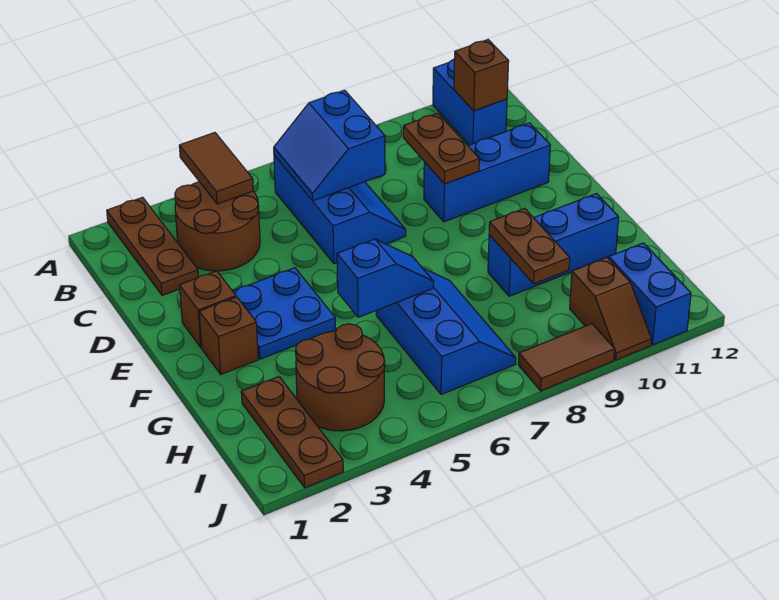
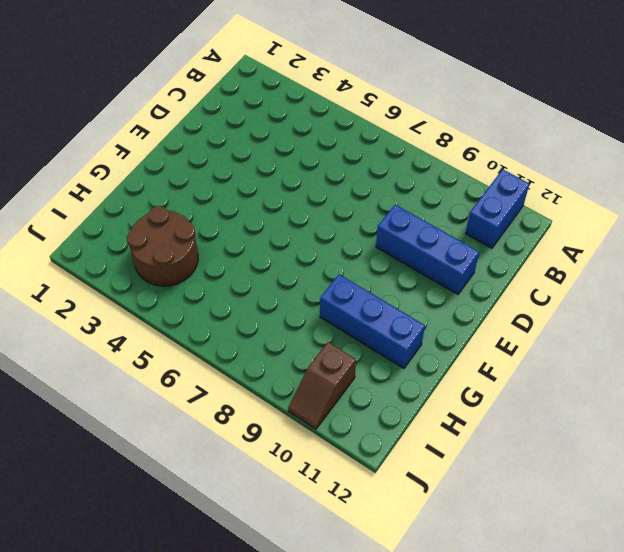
none -> brown plate A2:C2 level 1
none -> brown round brick B3:C4 level 1
none -> blue slope B6:D7 level 1 top 6

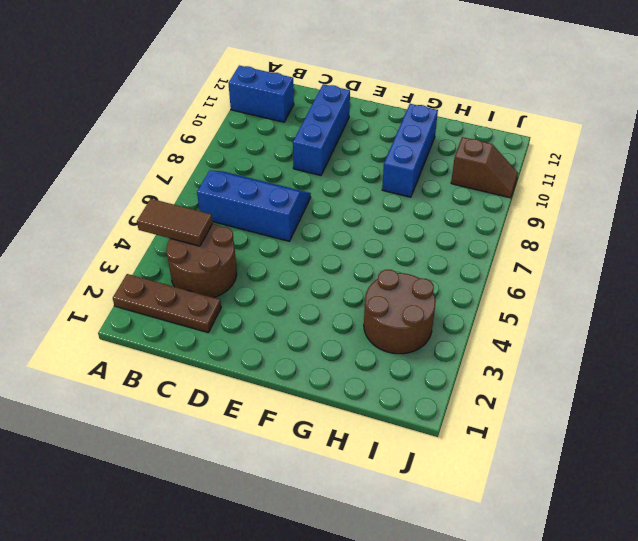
none -> brown brick E2 level 1
none -> blue plate E3:F4 level 1
none -> brown brick F2 level 1

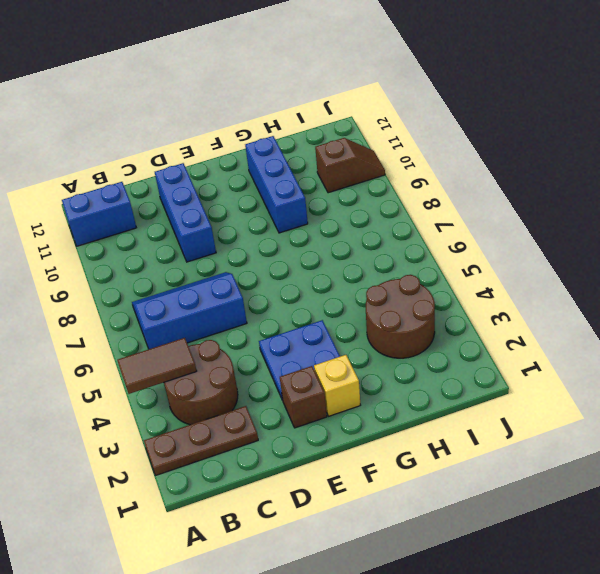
yellow brick F2 level 1 -> brown brick F2 level 1
none -> blue slope G6:I7 level 1 top 6
none -> brown plate H2:J2 level 1
none -> blue brick I11:J11 level 1

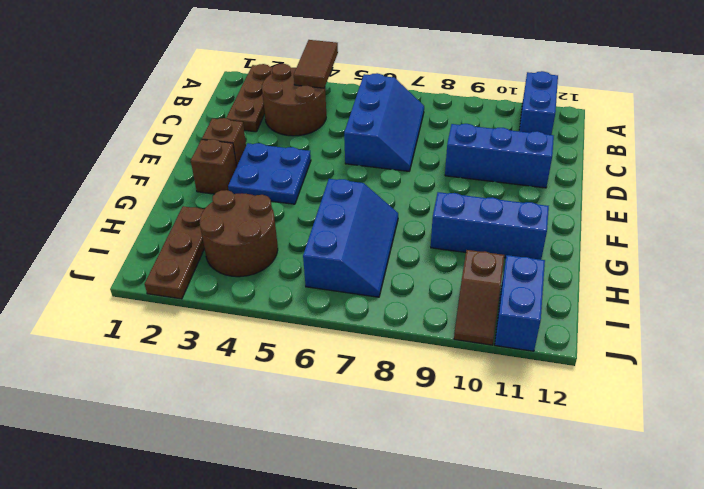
none -> brown tile J8:J9 level 1
none -> blue slope B6:C7 level 2 top 7
none -> brown brick B11 level 2

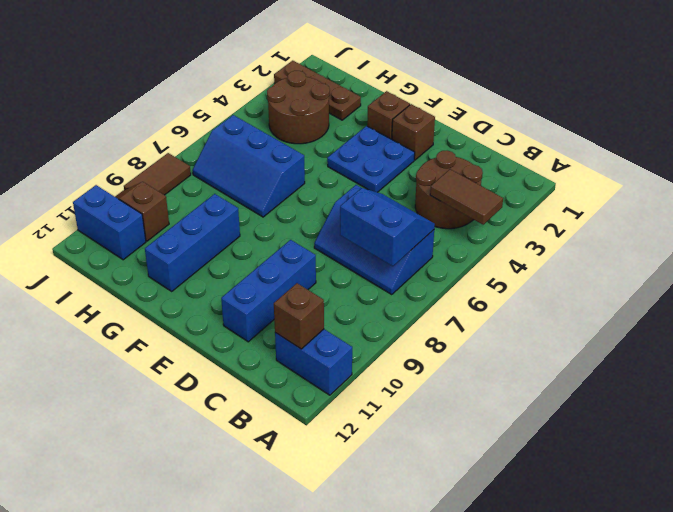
none -> brown plate A2:C2 level 1
none -> brown plate C9:D9 level 2
none -> blue slope G5:G6 level 2 top 5

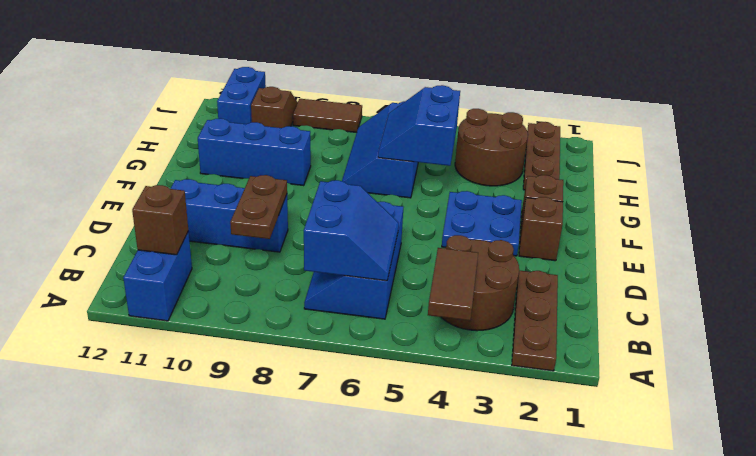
blue slope G5:H6 level 2 top 5 -> blue slope G5:G6 level 2 top 5
none -> brown plate G9:H9 level 2

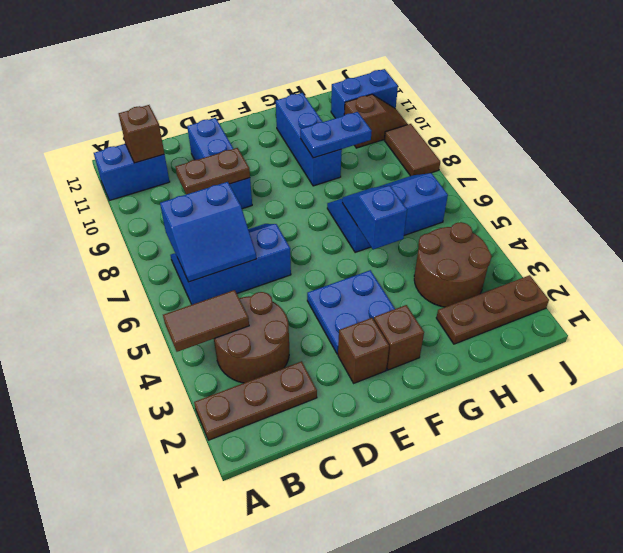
blue plate G9:H9 level 2 -> brown plate G9:H9 level 2

